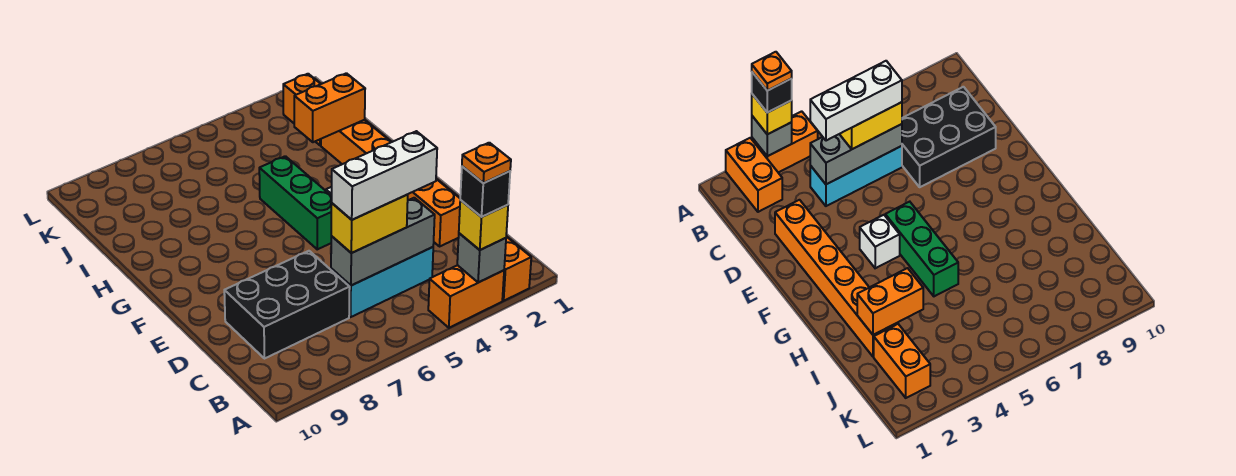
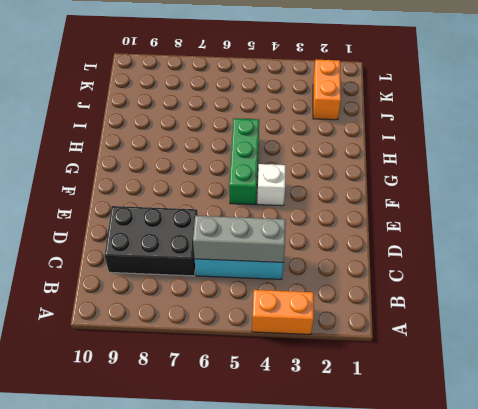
none -> orange brick A2:B2 level 1
none -> orange brick D2:I2 level 1
none -> grey brick A3 level 2

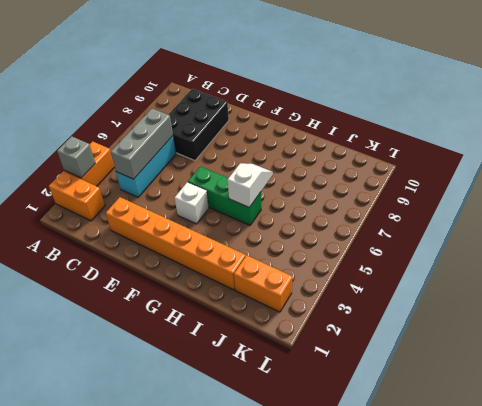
white slope H5:H6 level 2 top 5 -> none
none -> orange brick I2:I3 level 2
none -> yellow brick A3 level 3
none -> yellow brick C5:C6 level 3

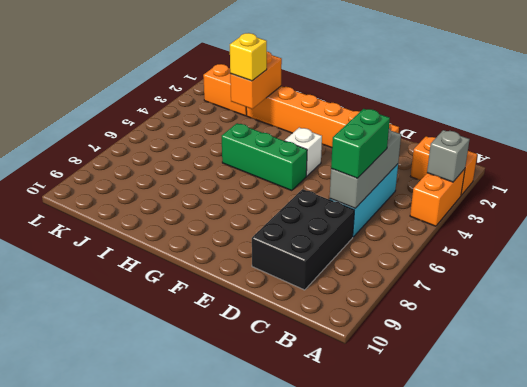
green brick C5:C6 level 3 -> yellow brick C5:C6 level 3
yellow brick I3 level 3 -> yellow brick A3 level 3
none -> black brick A3 level 4
none -> white brick C4:C6 level 4
none -> orange plate A3 level 5

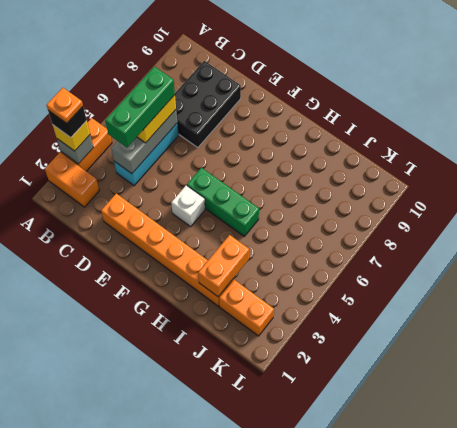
green brick C4:C6 level 4 -> white brick C4:C6 level 4

